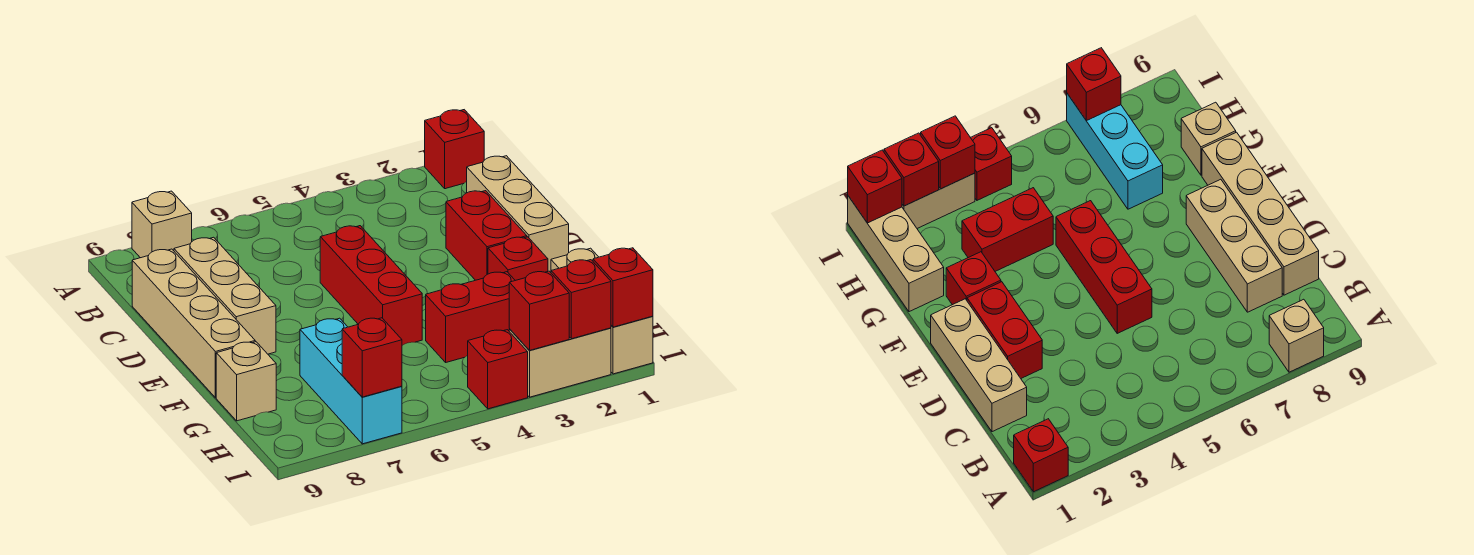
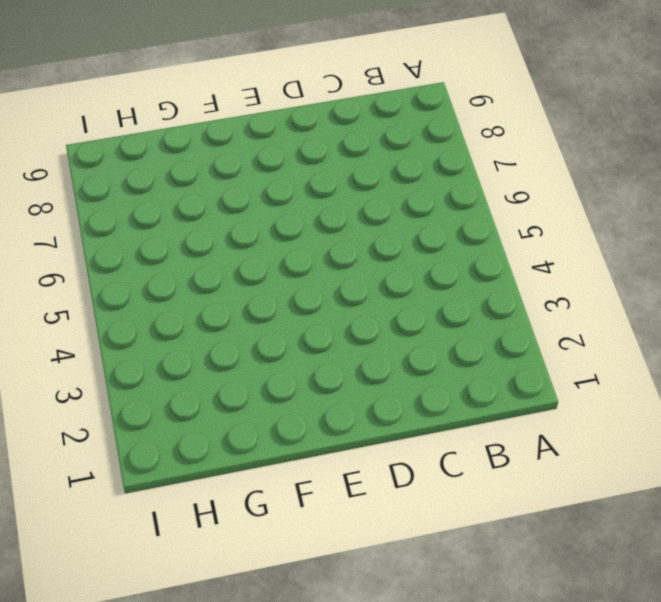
none -> red brick A1 level 1
none -> tan brick A8 level 1
none -> tan brick C1:E1 level 1

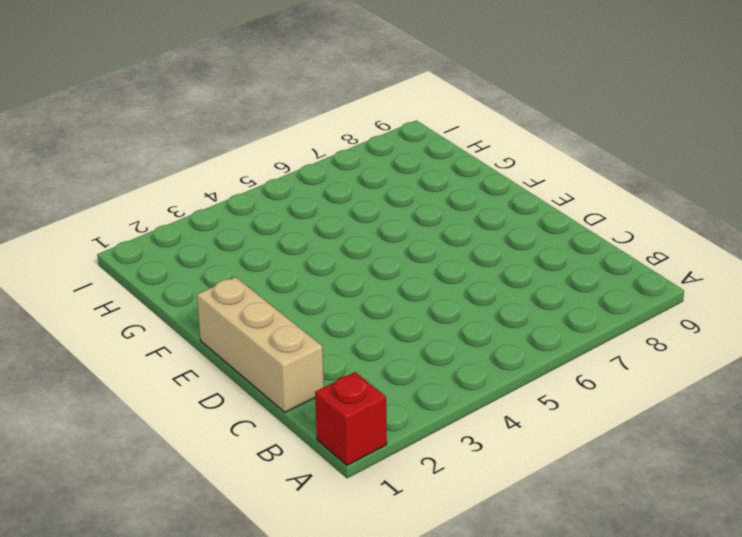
none -> tan brick A8 level 1
none -> tan brick C8:E8 level 1
none -> tan brick C9:F9 level 1

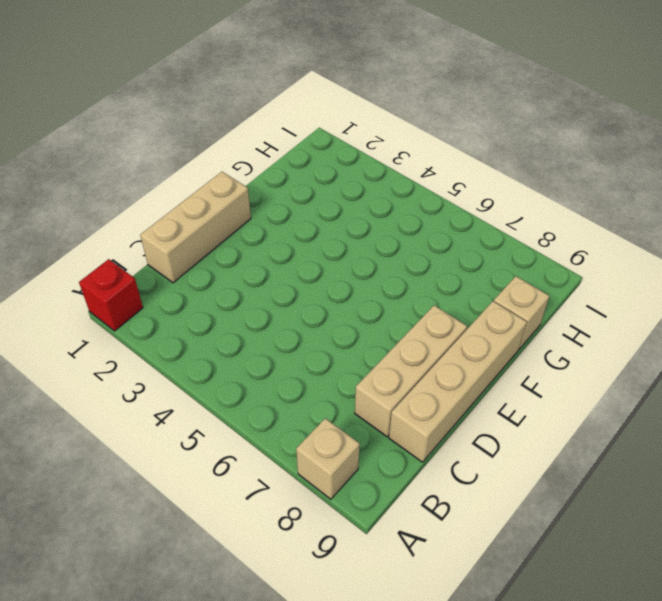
none -> red brick D2:E2 level 1
none -> red brick D5:F5 level 1
none -> red brick F2 level 1

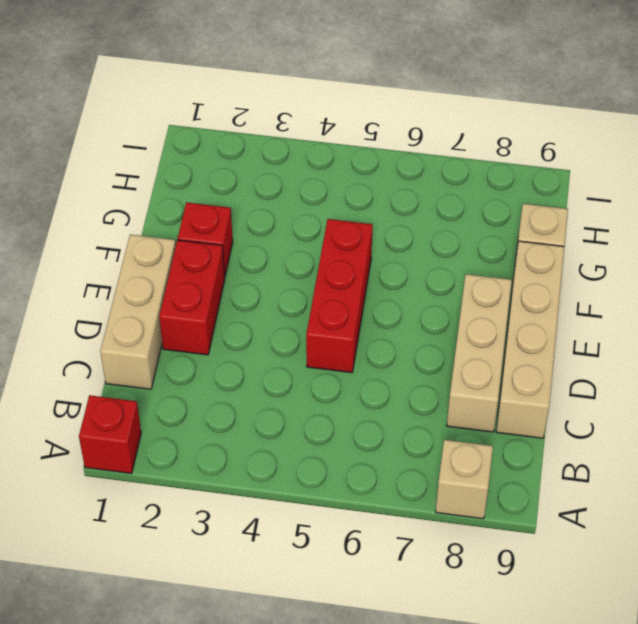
none -> tan brick G1:I1 level 1
none -> red brick G3:G4 level 1
none -> cyan brick G7:I7 level 1

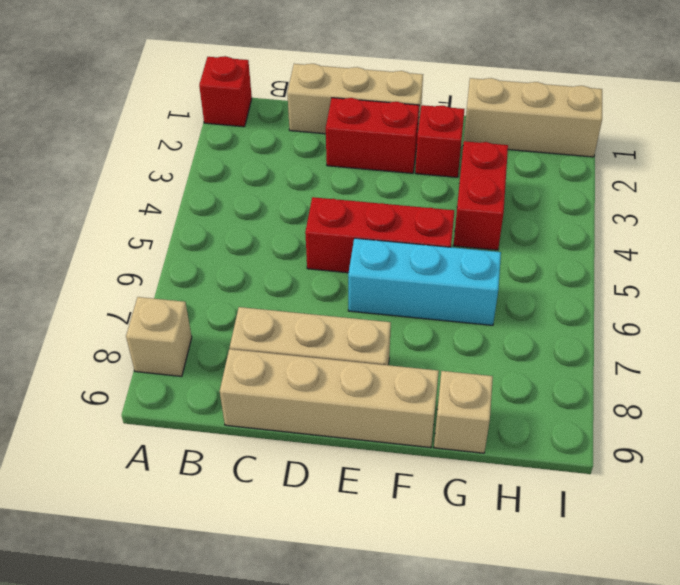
cyan brick E6:G6 level 1 -> cyan brick G7:I7 level 1
none -> tan brick I2:I3 level 1
none -> red brick I4 level 1
none -> red brick I1 level 2

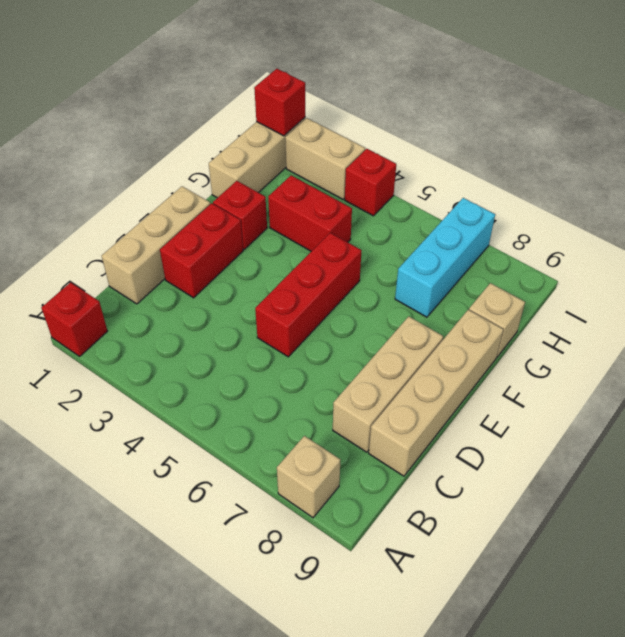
none -> red brick I2 level 2
none -> red brick I3 level 2
none -> red brick I7 level 2

